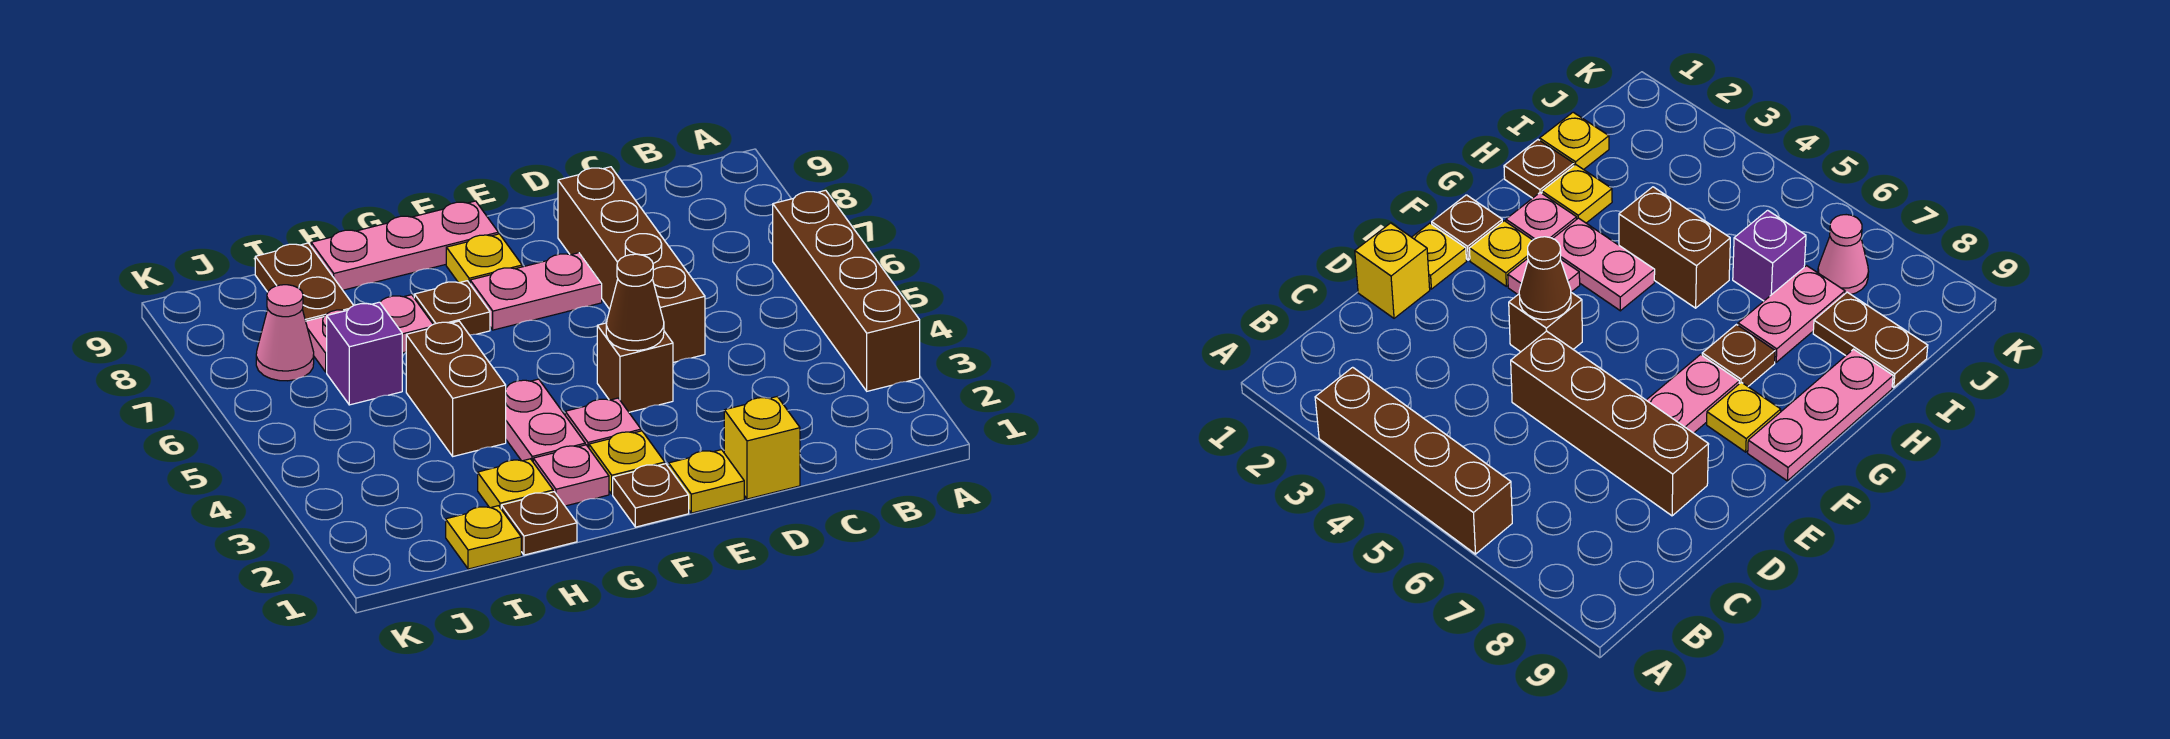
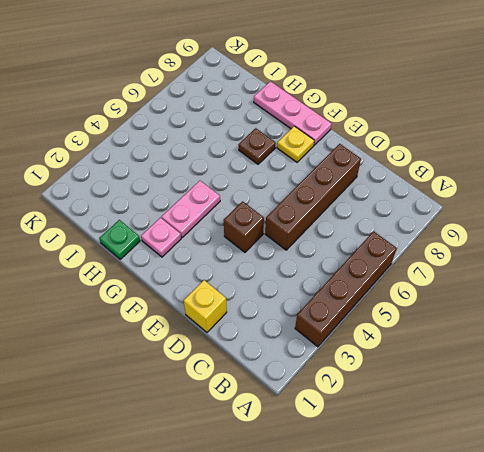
green plate H1 level 1 -> brown plate H1 level 1
none -> yellow plate E1 level 1
none -> pink plate E7:F7 level 1
none -> brown plate F1 level 1

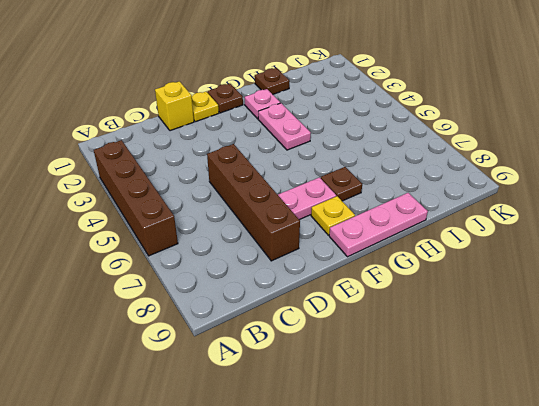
none -> brown brick E4 level 1
none -> yellow plate F2 level 1
none -> pink plate F3 level 1

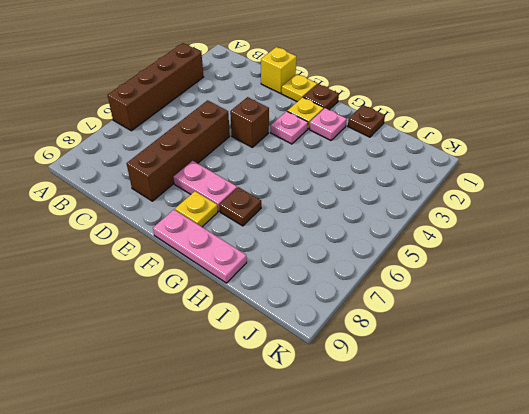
none -> pink plate G3:G4 level 1
none -> yellow plate H2 level 1
none -> brown brick H4:H5 level 1

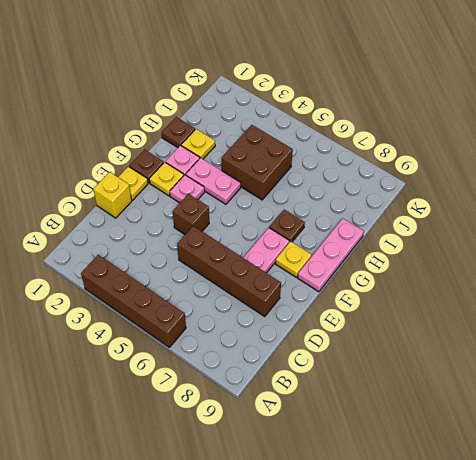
brown brick H4:I5 level 1 -> brown brick H4:H5 level 1
none -> pink plate H7:I7 level 1
none -> yellow plate I1 level 1
none -> purple brick I6 level 1

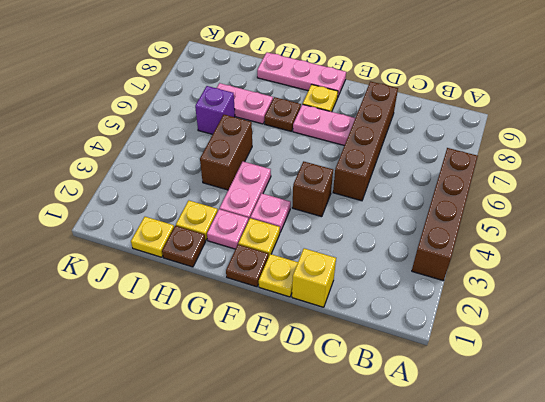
none -> brown plate I8:I9 level 1
none -> pink cone J7 level 1
none -> brown cone E4 level 2

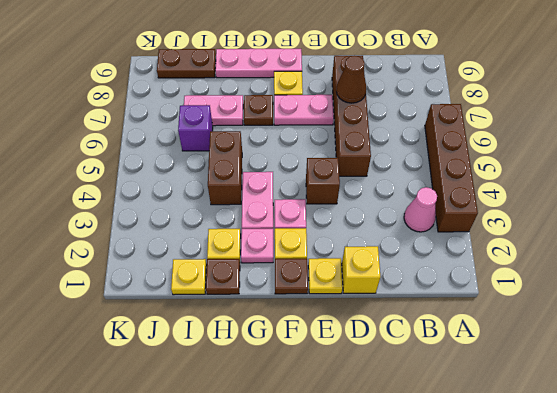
pink cone B3 level 1 -> pink cone J7 level 1
brown cone D7 level 2 -> brown cone E4 level 2
brown plate I9:J9 level 1 -> brown plate I8:I9 level 1

